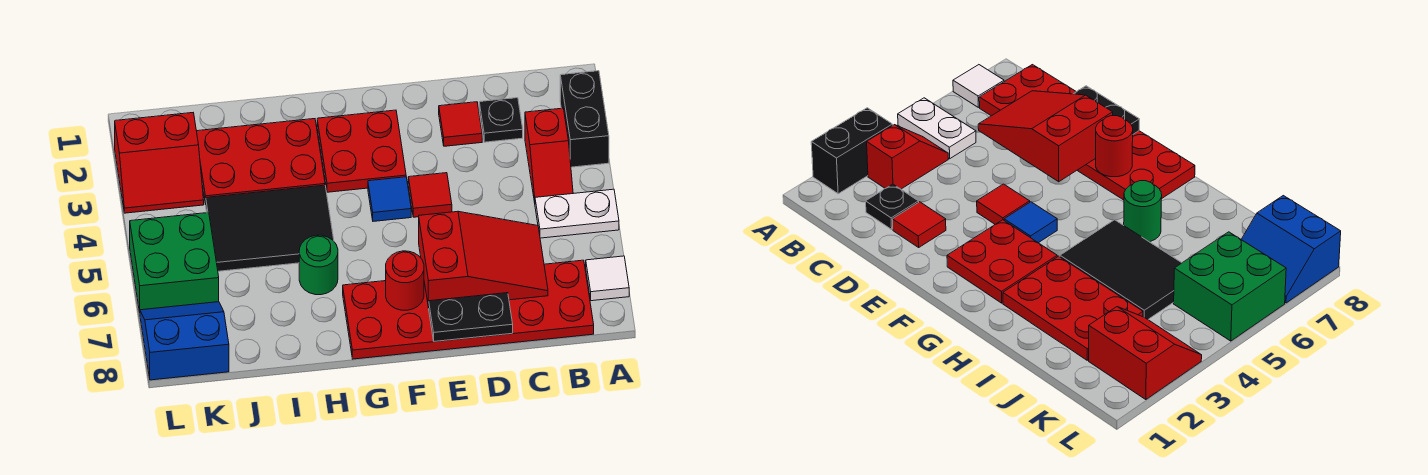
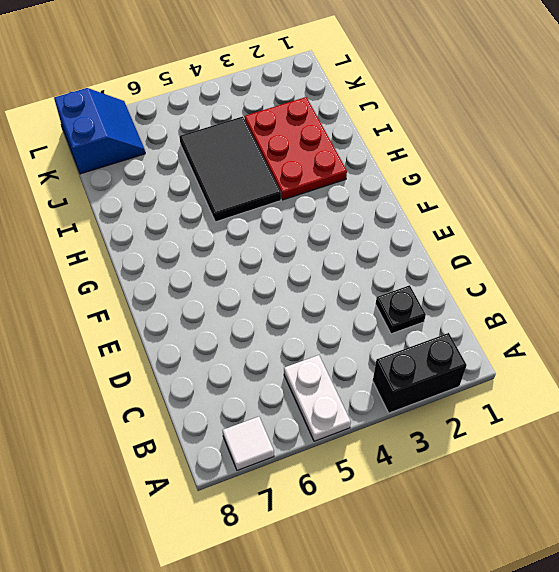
none -> red slope B3:B4 level 1 top 3
none -> red plate B7:G8 level 1
none -> red tile D2 level 1

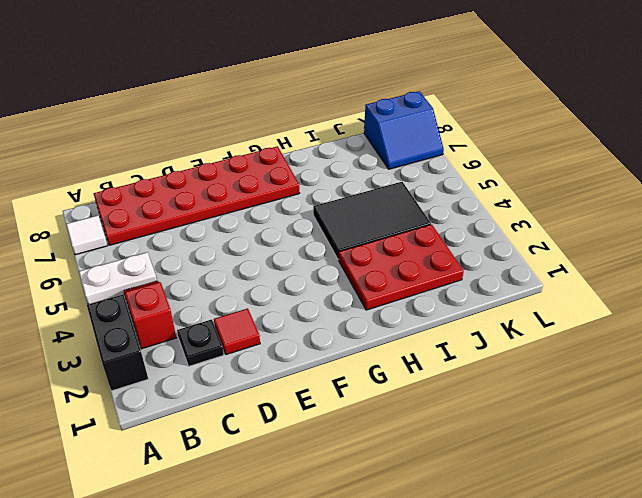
none -> red tile E4 level 1
none -> red plate F2:G3 level 1
none -> blue tile F4 level 1

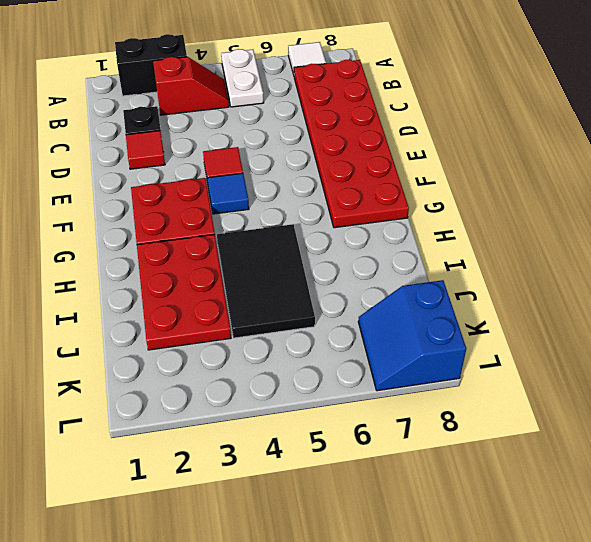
none -> green round brick H6 level 1
none -> red slope K2:L3 level 1 top 2
none -> green brick K5:L6 level 1

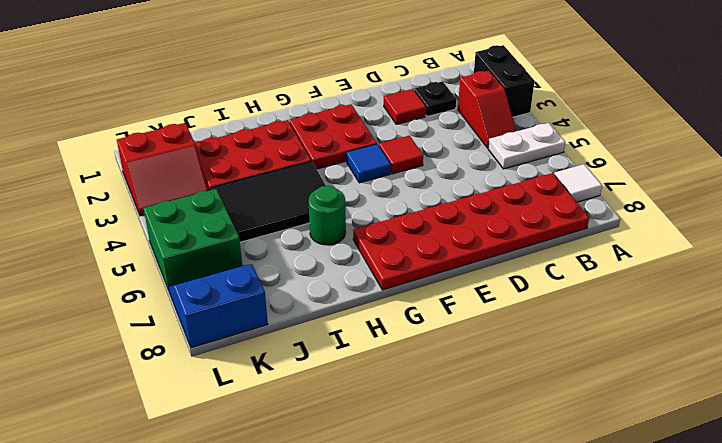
none -> red slope C6:E7 level 2 top E
none -> black plate D8:E8 level 2
none -> red round brick F7 level 2

